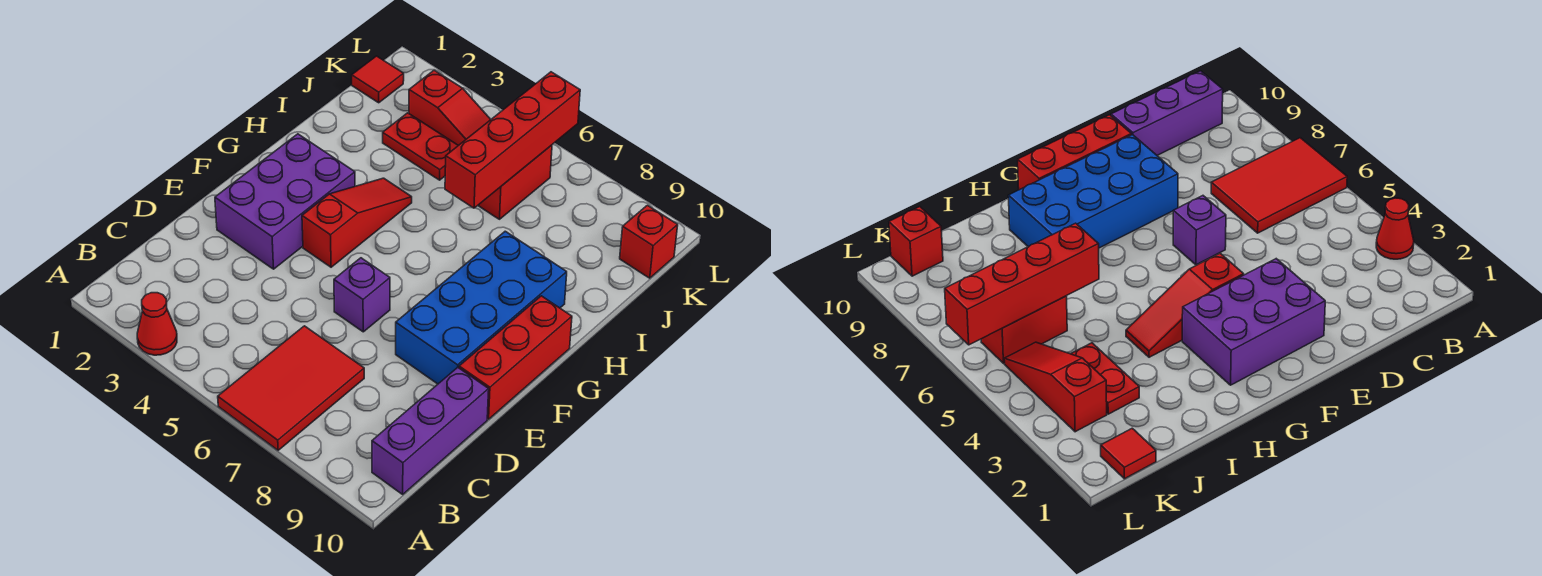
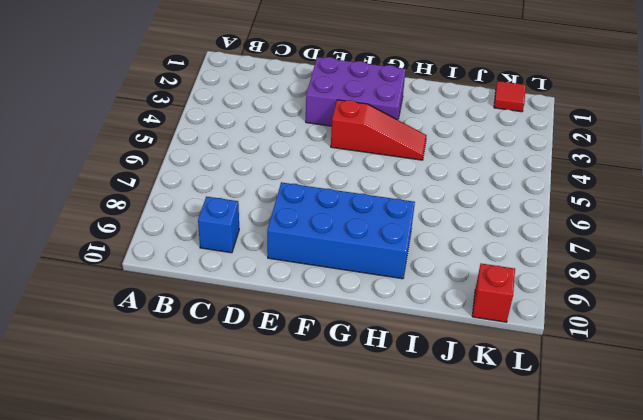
blue brick C9 level 1 -> none
none -> red cone A3 level 1
none -> red tile A6:C7 level 1
none -> purple brick B10:D10 level 1

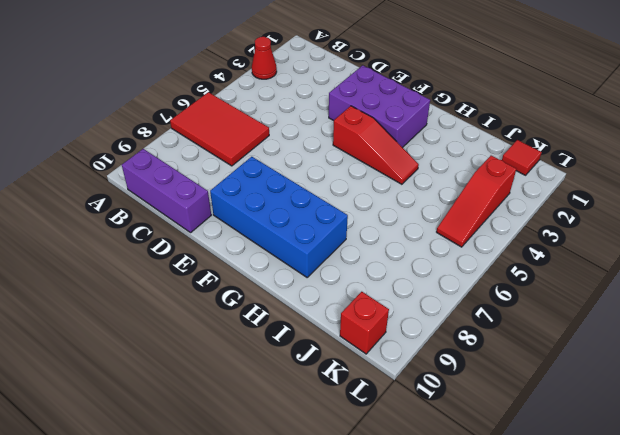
none -> purple brick E6 level 1
none -> red brick E10:G10 level 1
none -> red plate J3:J4 level 1

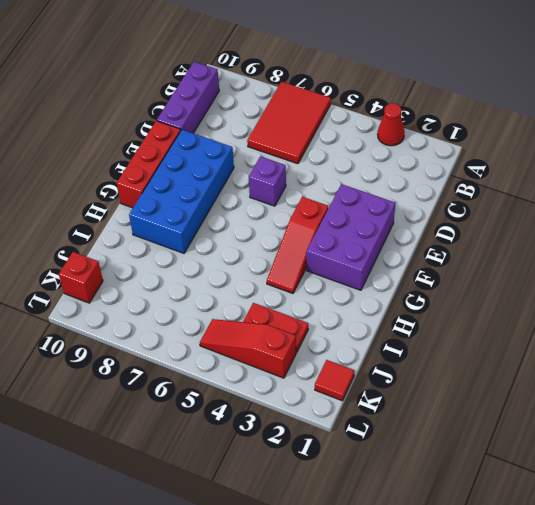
none -> red brick J6:K6 level 1
none -> red brick I6:L6 level 2

